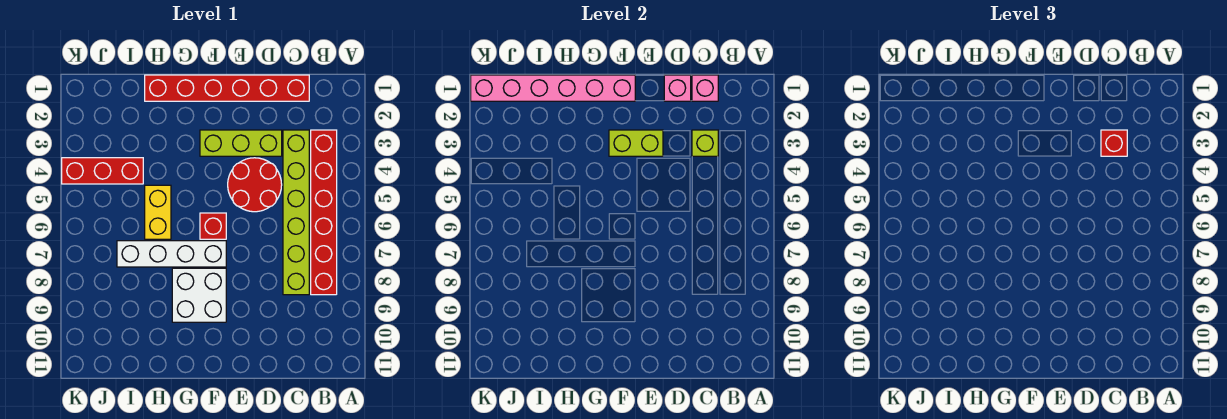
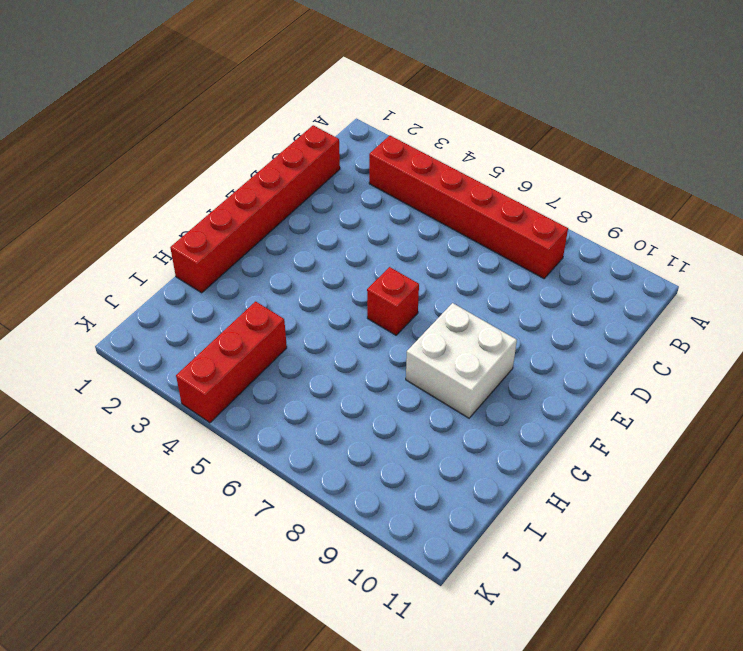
none -> lime brick C3:C8 level 1
none -> lime brick D3:F3 level 1
none -> red round brick D4:E5 level 1

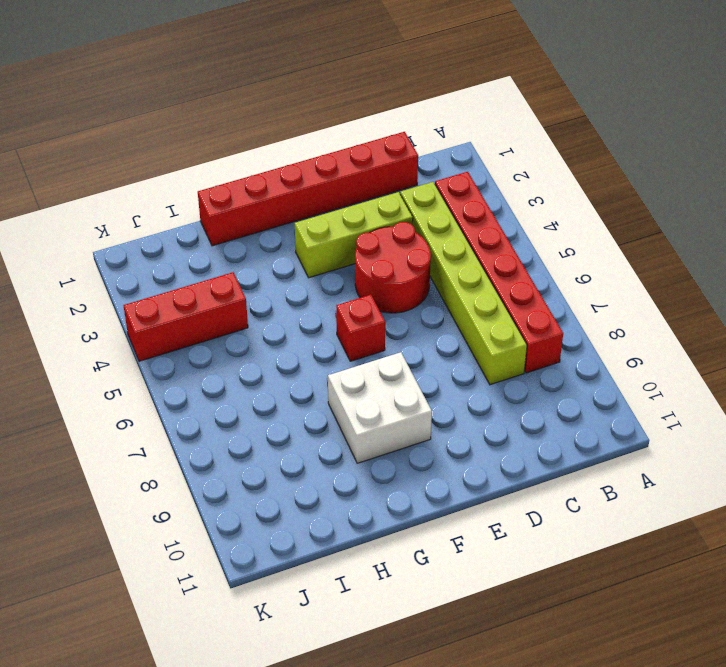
none -> white brick F7:I7 level 1
none -> yellow brick H5:H6 level 1
none -> pink brick C1 level 2

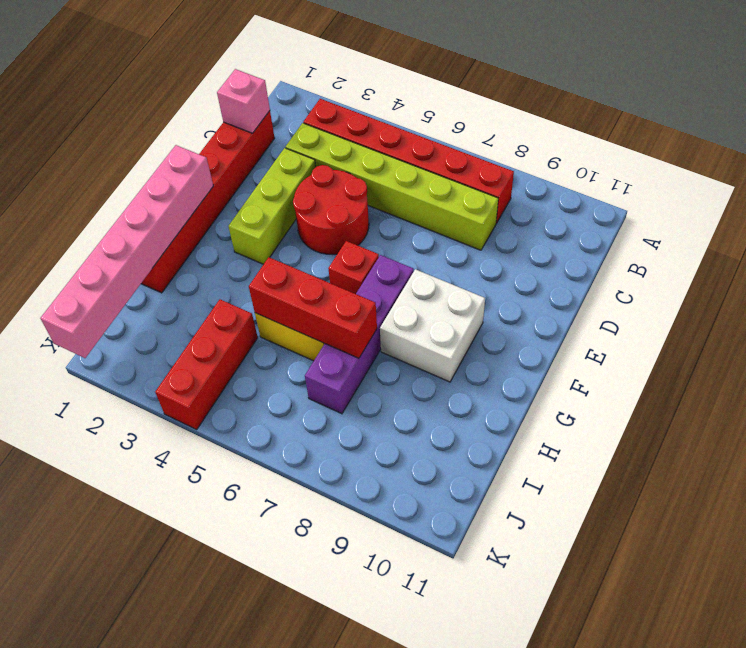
purple brick F7:I7 level 1 -> white brick F7:I7 level 1
red brick H5:H7 level 2 -> none
none -> lime brick C3 level 2
none -> pink brick D1 level 2
none -> lime brick E3:F3 level 2

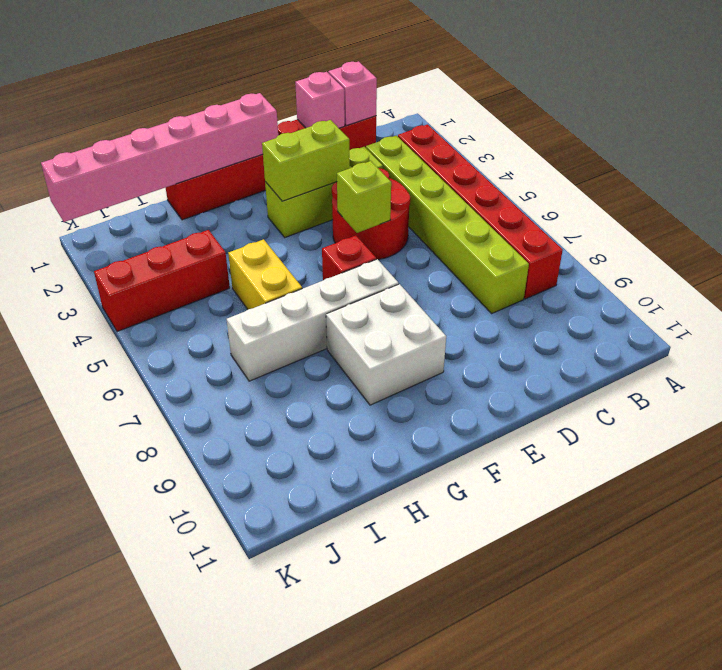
lime brick E5 level 2 -> lime brick C3 level 2
none -> red brick C3 level 3

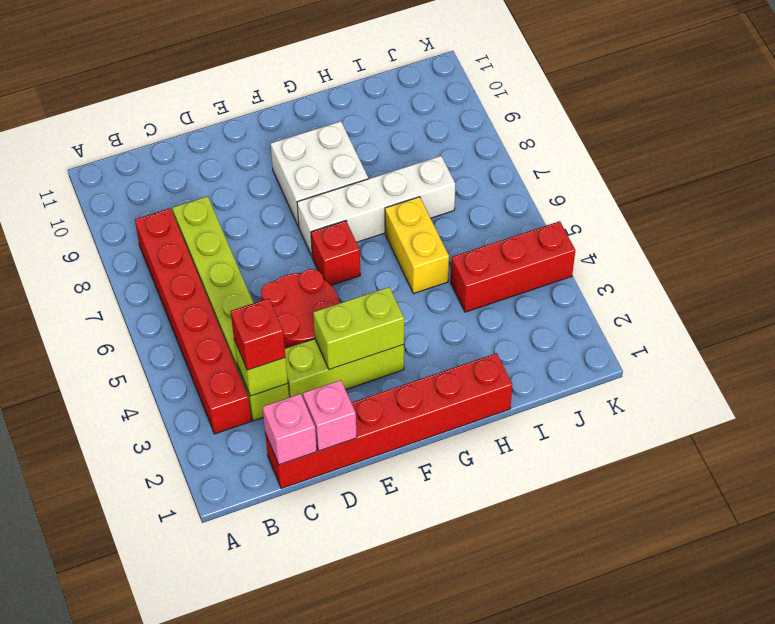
none -> pink brick F1:K1 level 2

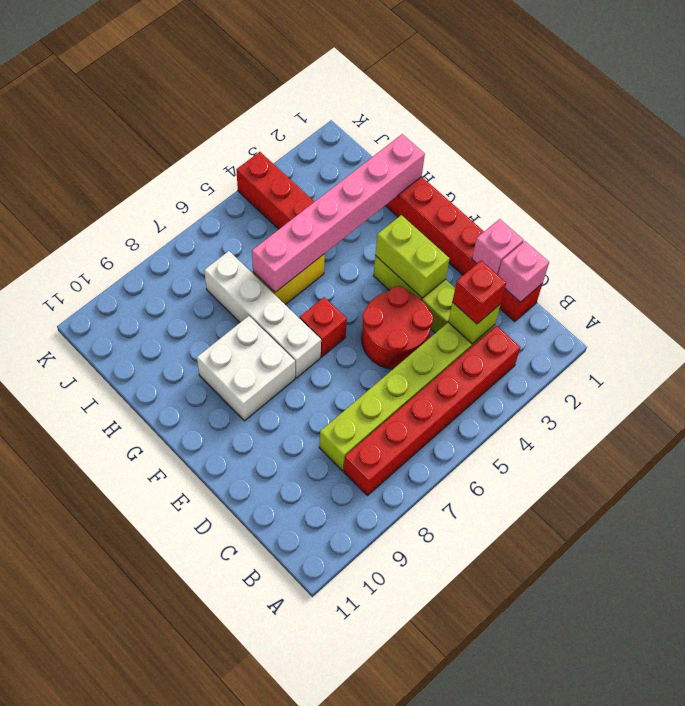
pink brick H1:H6 level 2 -> pink brick F1:K1 level 2

